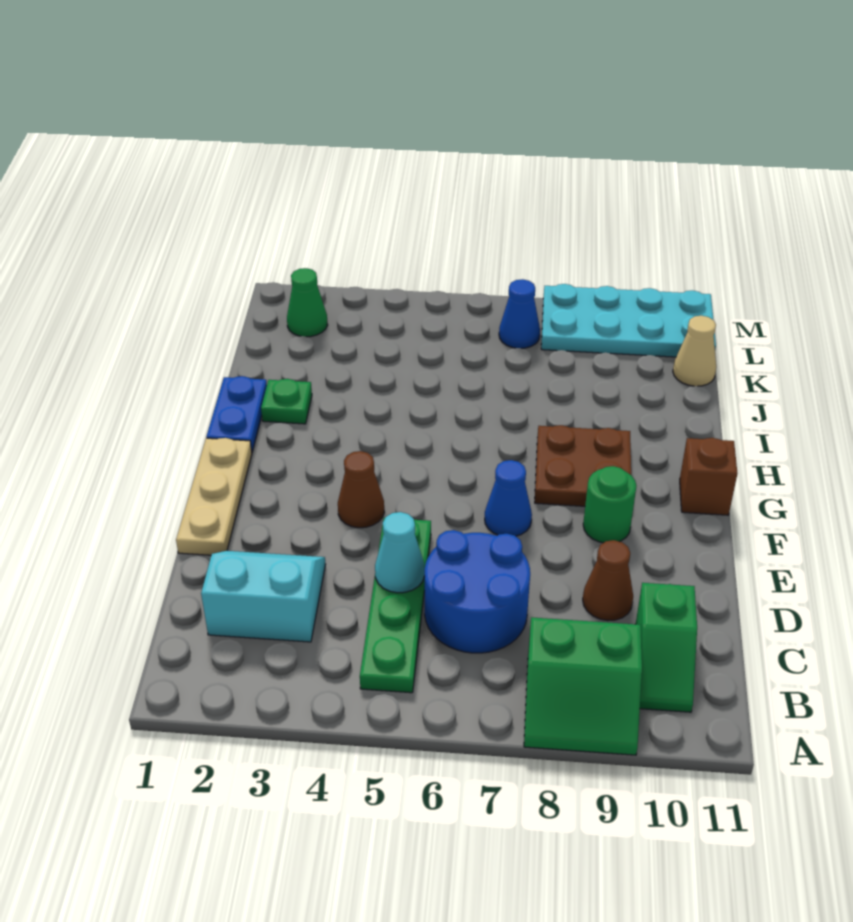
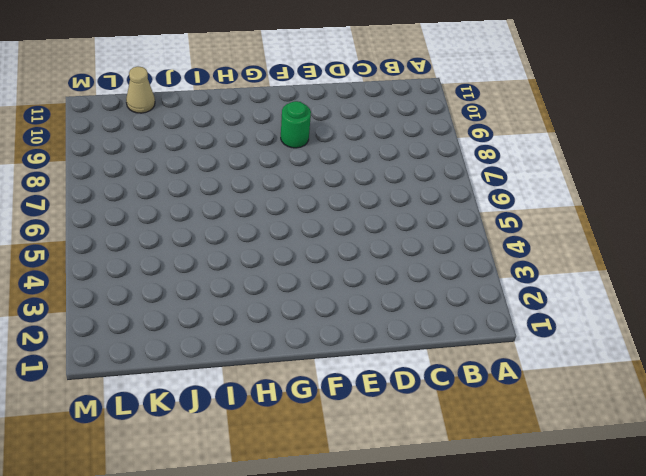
none -> green slope A8:B9 level 1 top B
none -> green plate B5:E5 level 1
none -> green slope B10:C10 level 1 top C

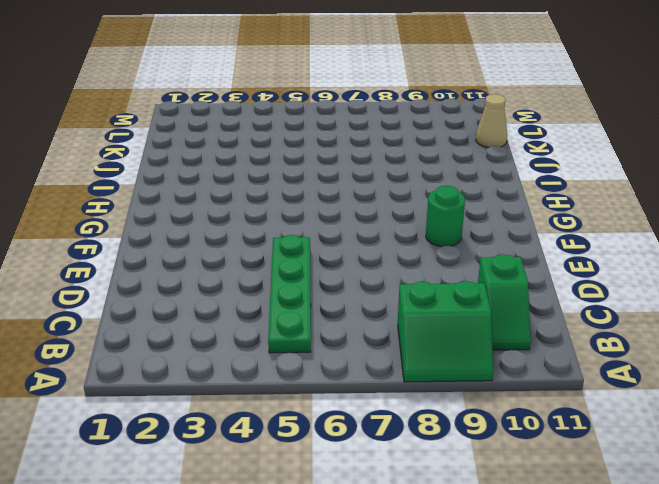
none -> cyan slope C2:D3 level 1 top C
none -> blue round brick C6:D7 level 1
none -> brown cone D9 level 1

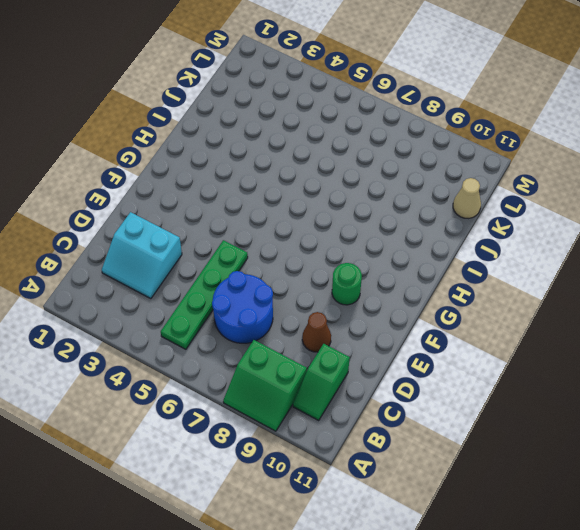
cyan slope C2:D3 level 1 top D -> cyan slope C2:D3 level 1 top C
none -> tan plate E1:G1 level 1
none -> brown cone F4 level 1
none -> blue cone F7 level 1

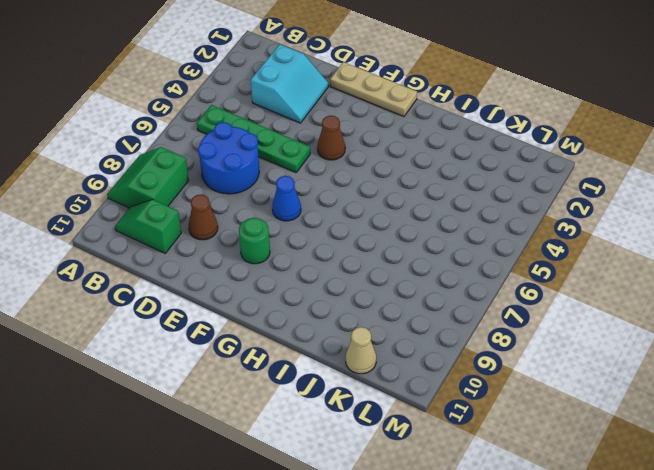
none -> brown plate G8:H9 level 1
none -> brown brick G11 level 1
none -> blue plate H1:I1 level 1

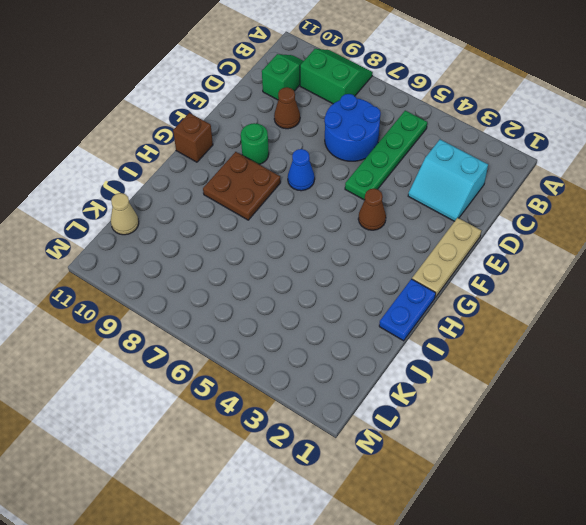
none -> green plate I2 level 1
none -> green cone L2 level 1
none -> blue cone L7 level 1

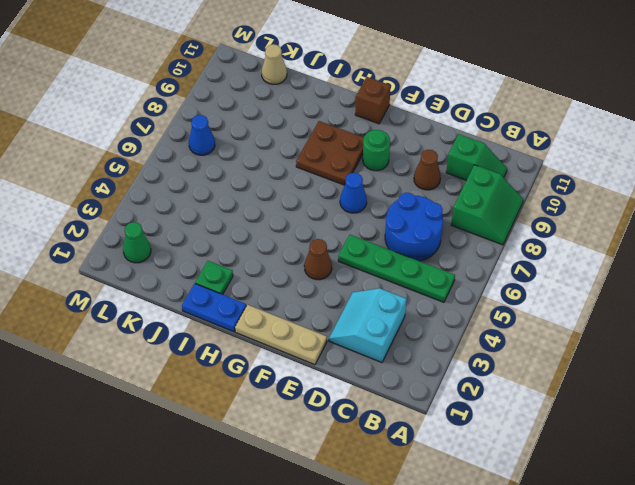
none -> cyan plate L8:M11 level 1
none -> cyan cone D5 level 2

